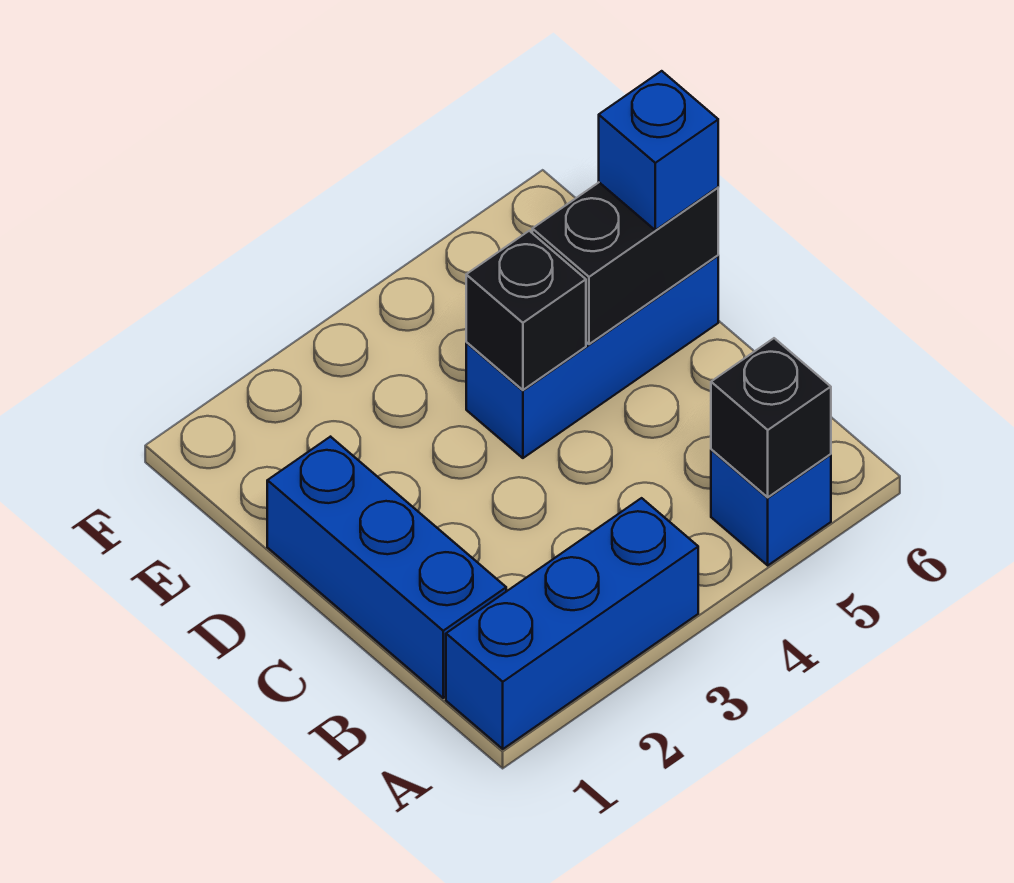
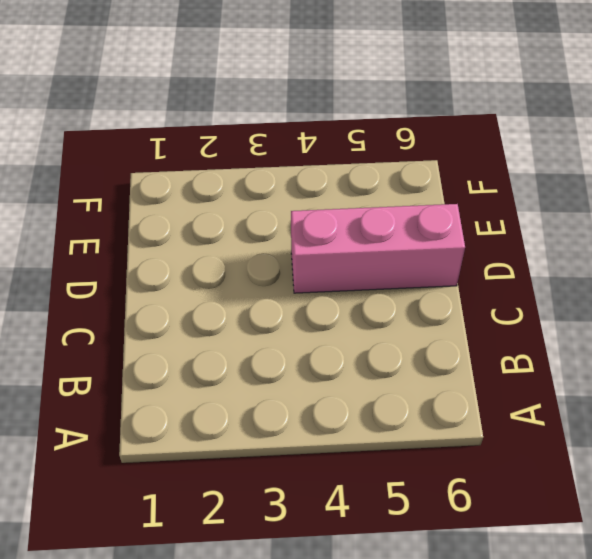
pink brick D4:D6 level 1 -> blue brick D4:D6 level 1
none -> blue brick A1:A3 level 1
none -> blue brick A5 level 1

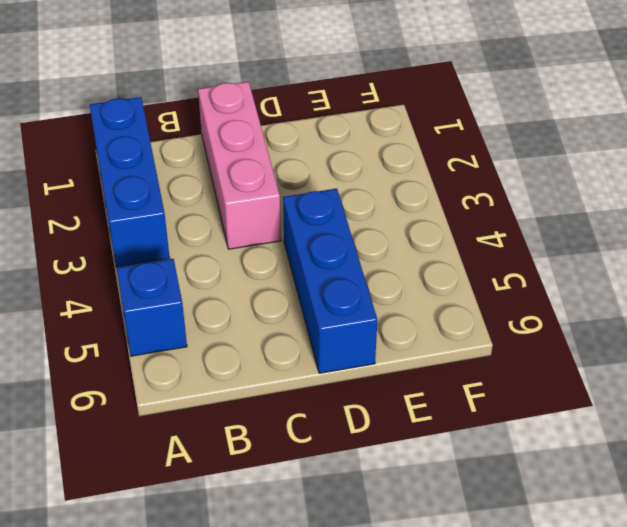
pink brick C1:C3 level 1 -> blue brick B1:D1 level 1
none -> black brick A5 level 2
none -> black brick D4 level 2

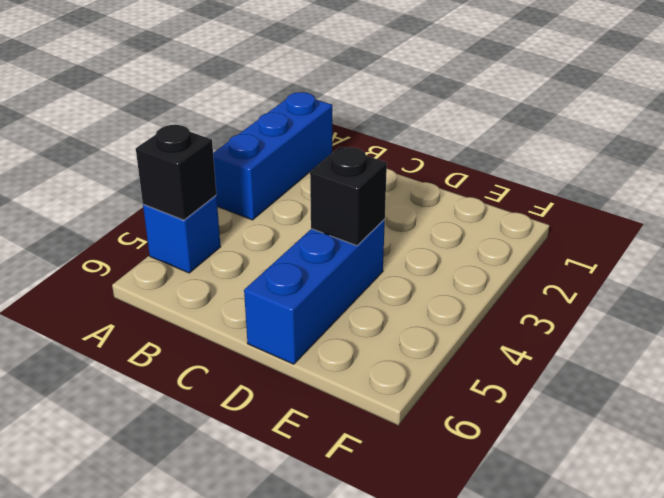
none -> blue brick B1:D1 level 1
none -> black brick D5:D6 level 2

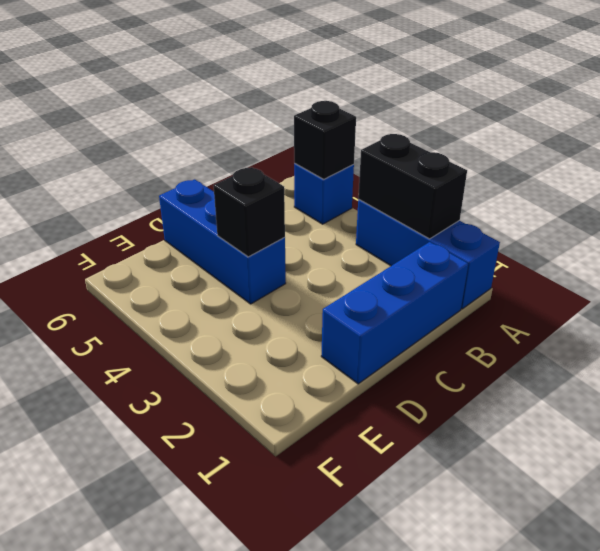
black brick A2:A3 level 2 -> black brick D5:D6 level 2
none -> blue brick D6 level 3

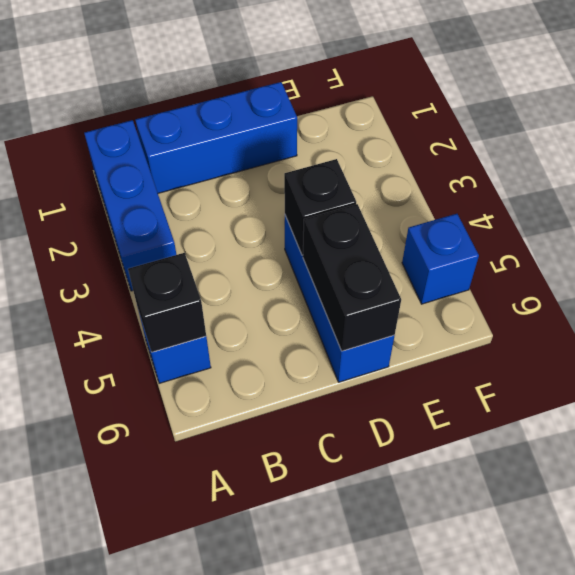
blue brick F5 level 1 -> blue brick D6 level 3

